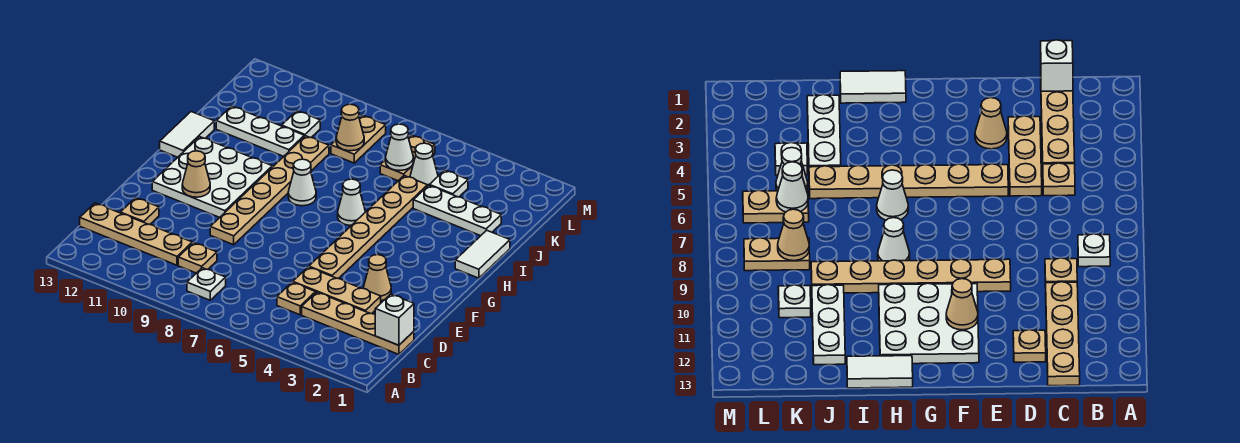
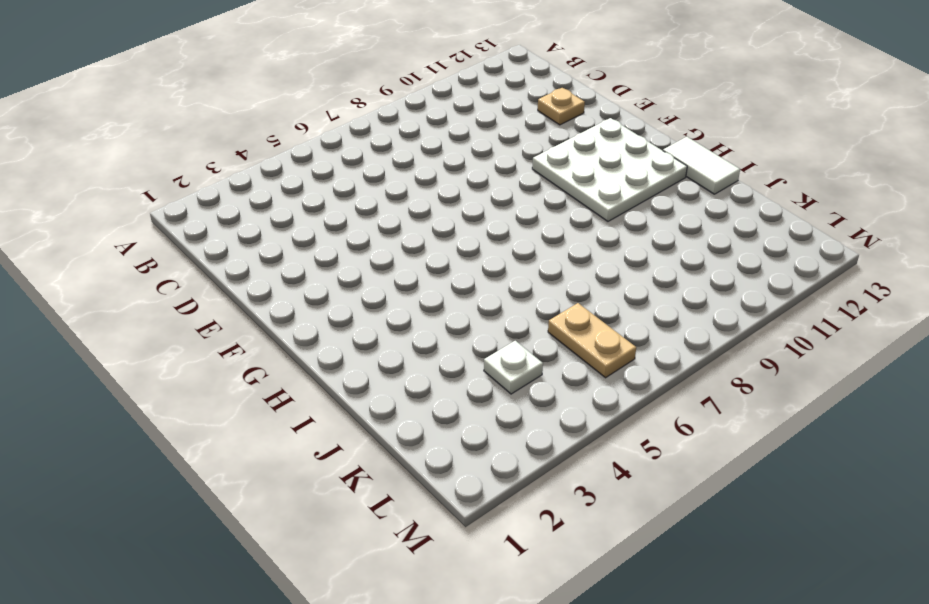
none -> white plate B8 level 1
none -> tan plate C1:C4 level 1
none -> tan plate C5 level 1

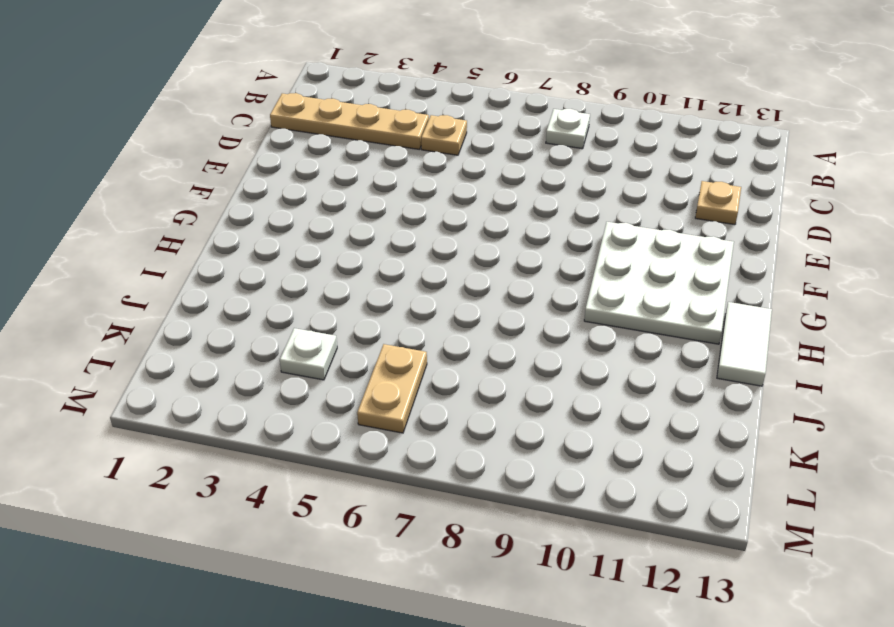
none -> tan plate C9 level 1
none -> tan plate C10:C13 level 1
none -> tan plate D3:D5 level 1

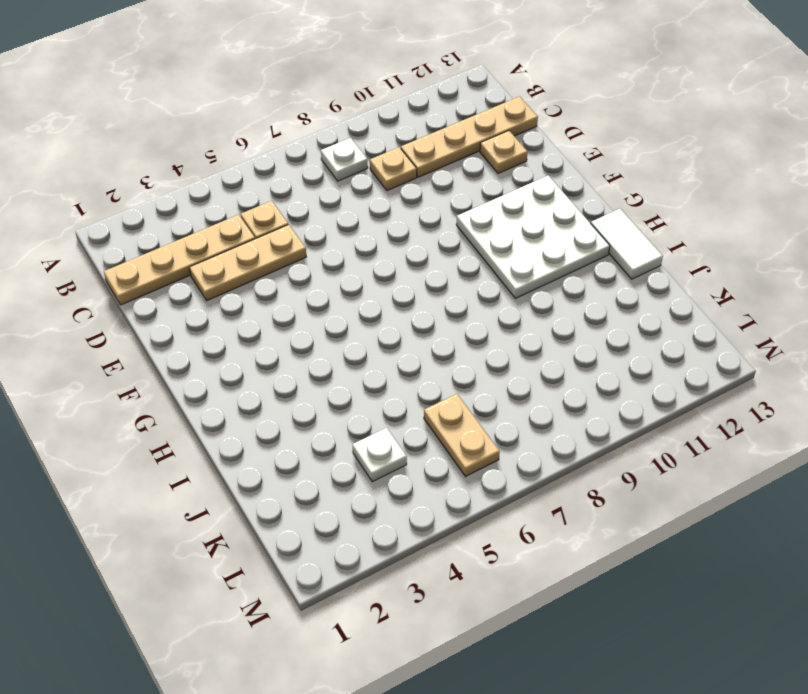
none -> tan cone E3 level 1
none -> tan plate E5:J5 level 1
none -> tan plate E9:J9 level 1

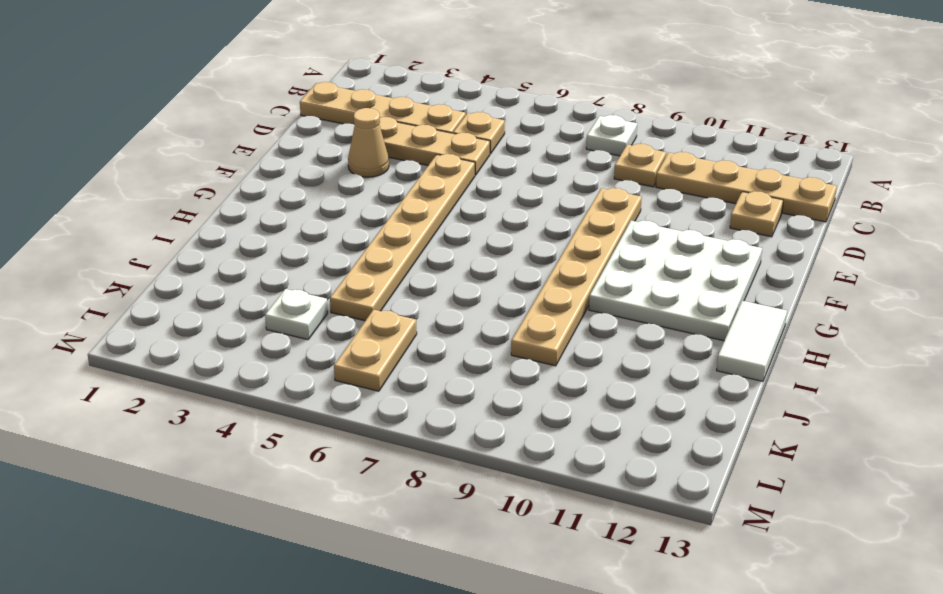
none -> white tile H1:I1 level 1
none -> white cone H6 level 1
none -> white cone H8 level 1

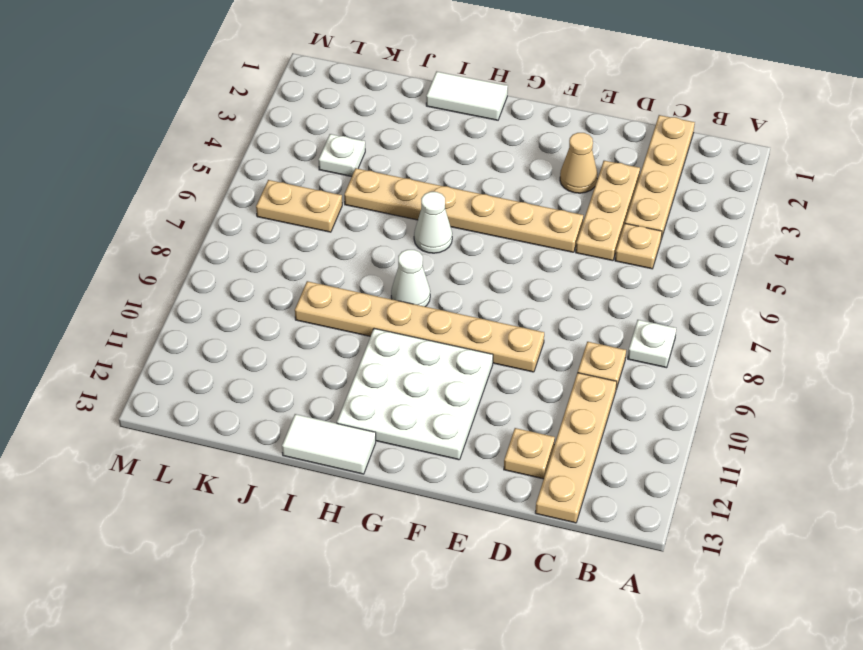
none -> white plate J2:J4 level 1
none -> white plate J10:J12 level 1
none -> white cone K5 level 1

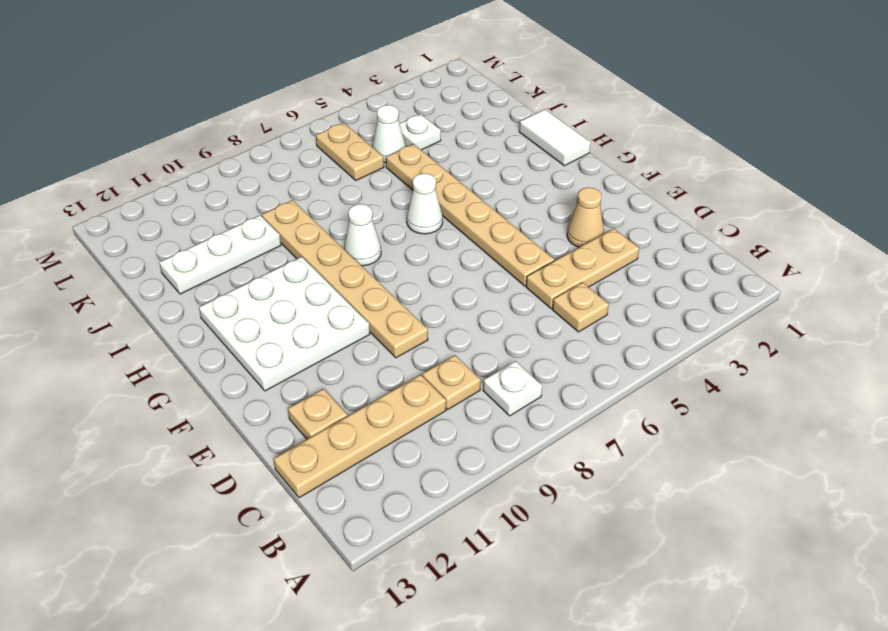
none -> tan plate C1:C4 level 1
none -> white tile H13:I13 level 1
none -> white plate J2:J4 level 1

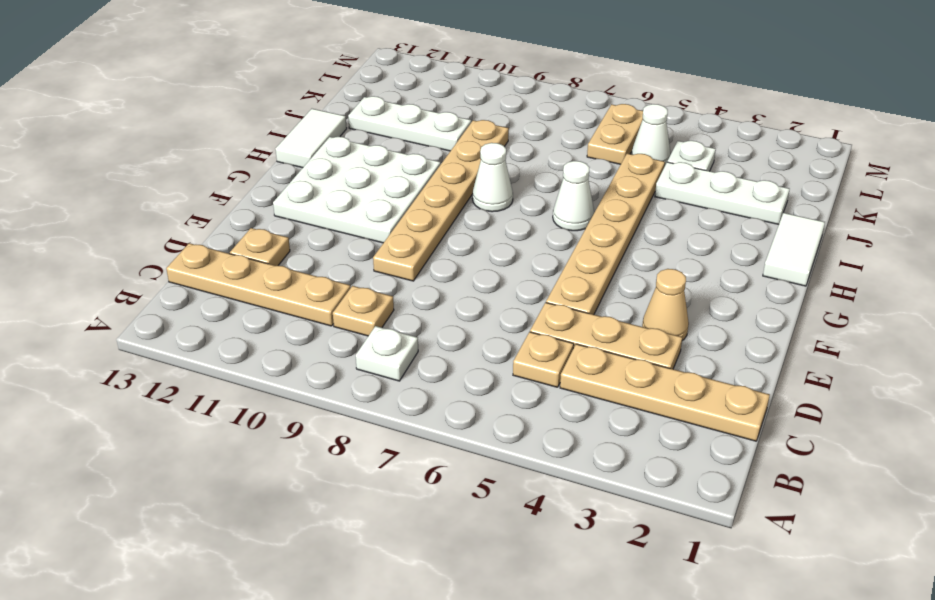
none -> tan plate K8:L8 level 1
none -> white plate K10 level 1
none -> white brick C1 level 2

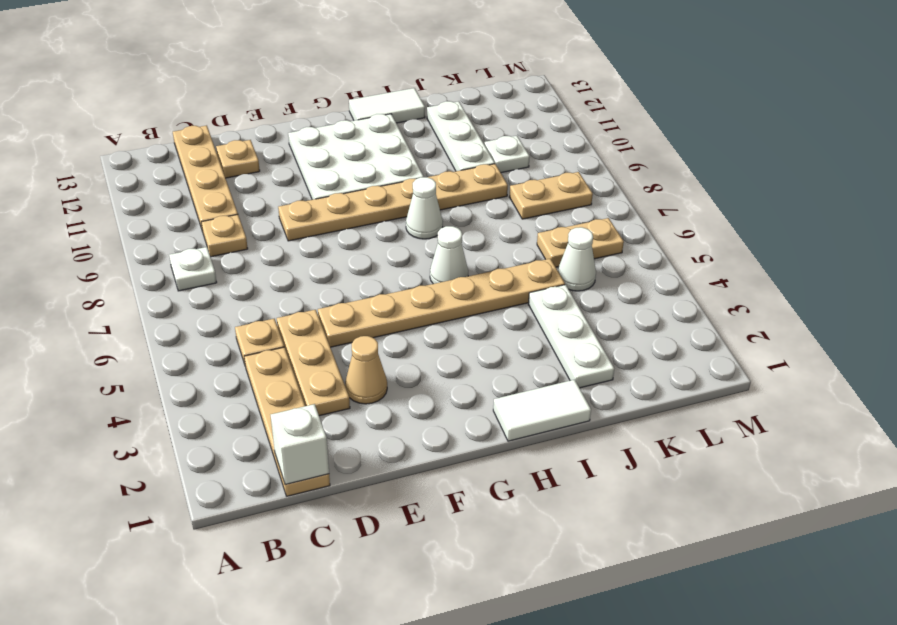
none -> white plate K4 level 1
none -> tan cone F11 level 2
none -> white cone K6 level 2

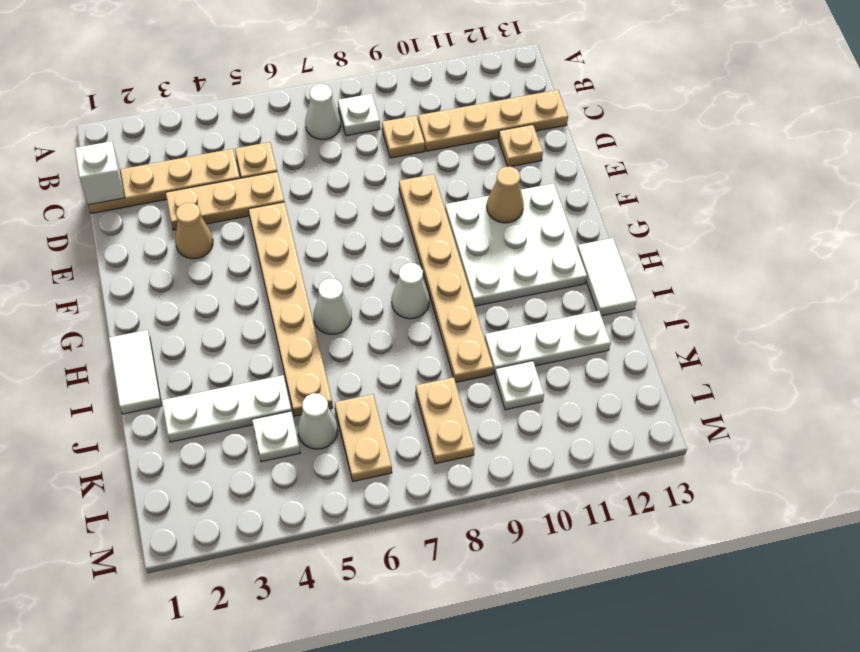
white cone B7 level 1 -> white cone K6 level 2
none -> tan cone K8 level 2

